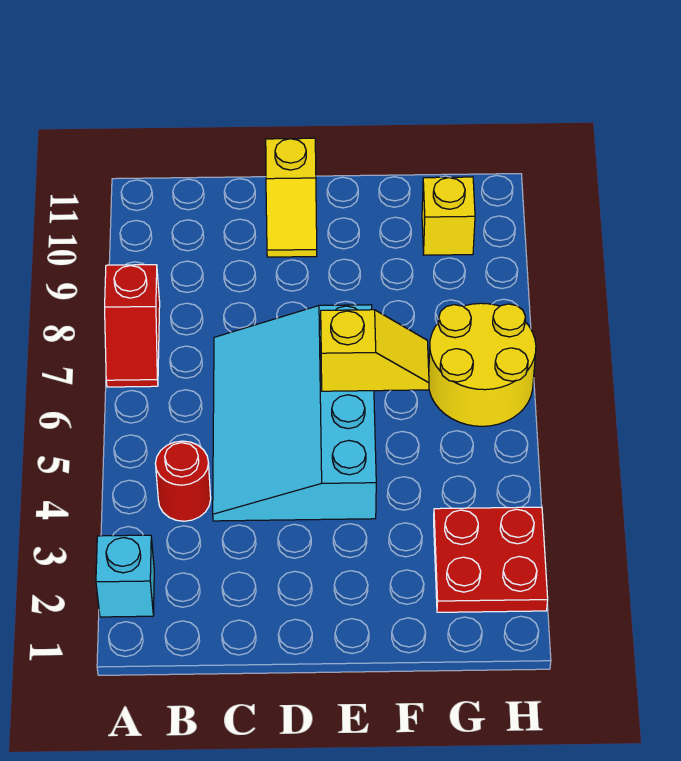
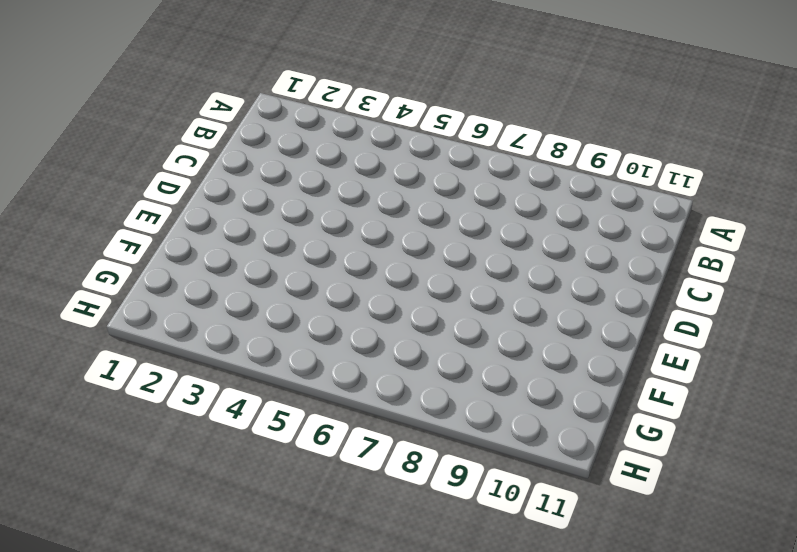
none -> cyan brick A2 level 1
none -> red slope A7:A8 level 1 top 8

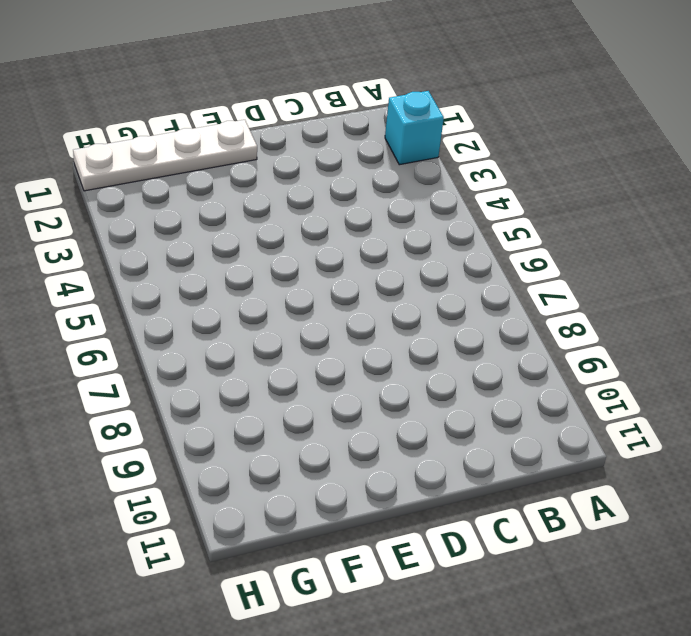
white plate E1:H1 level 1 -> none
none -> red slope A7:A8 level 1 top 8
none -> red round brick B4 level 1

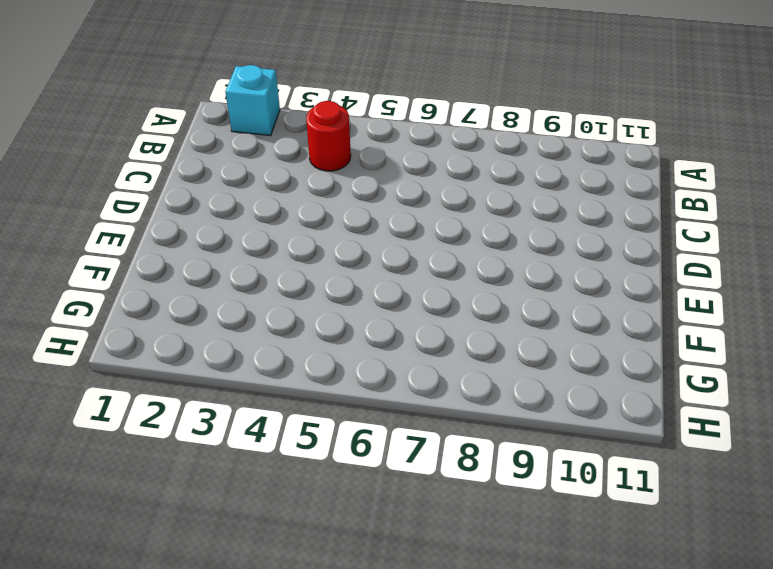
none -> red slope A7:A8 level 1 top 8
none -> cyan slope C4:E7 level 1 top E

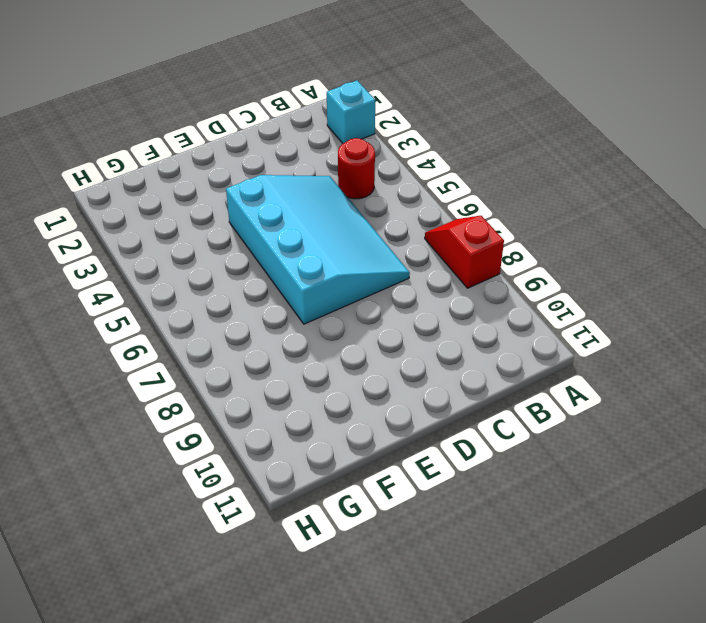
none -> yellow slope D10:D11 level 1 top 11
none -> red plate G2:H3 level 1

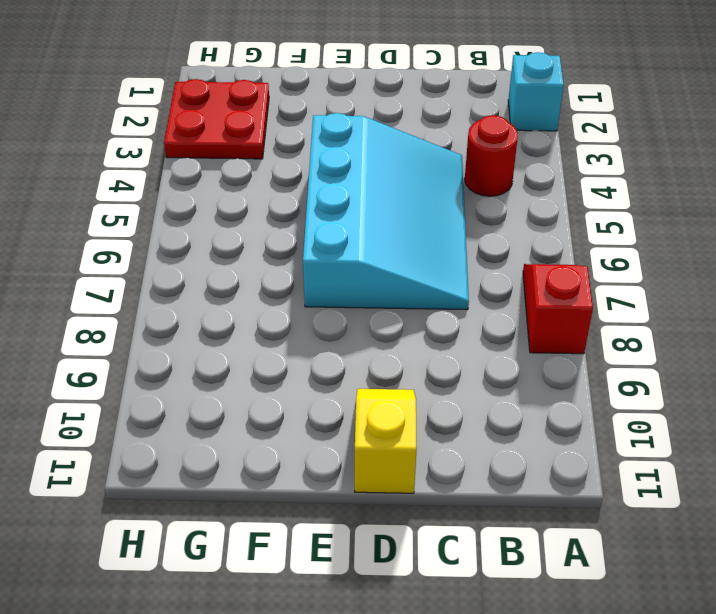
none -> yellow round brick G6:H7 level 1
none -> yellow brick G10 level 1

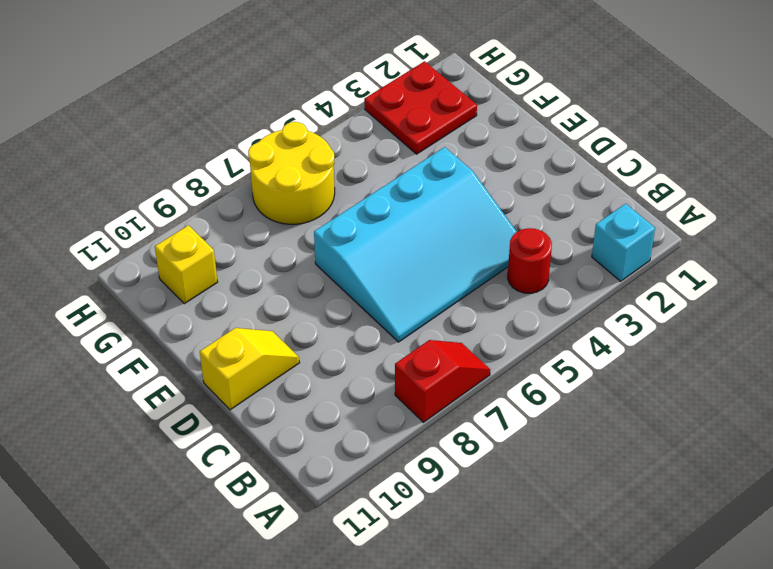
none -> yellow slope E6:F6 level 2 top E

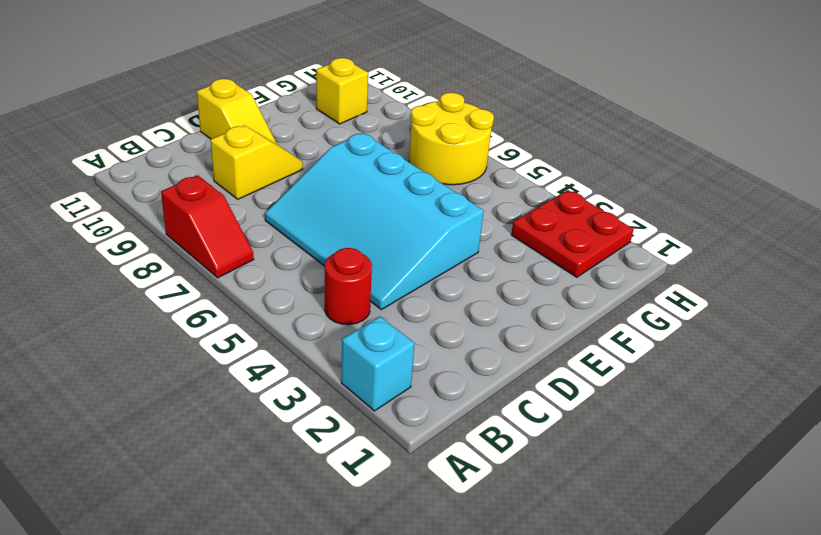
yellow slope C9:D9 level 1 top C -> yellow slope E6:F6 level 2 top E

